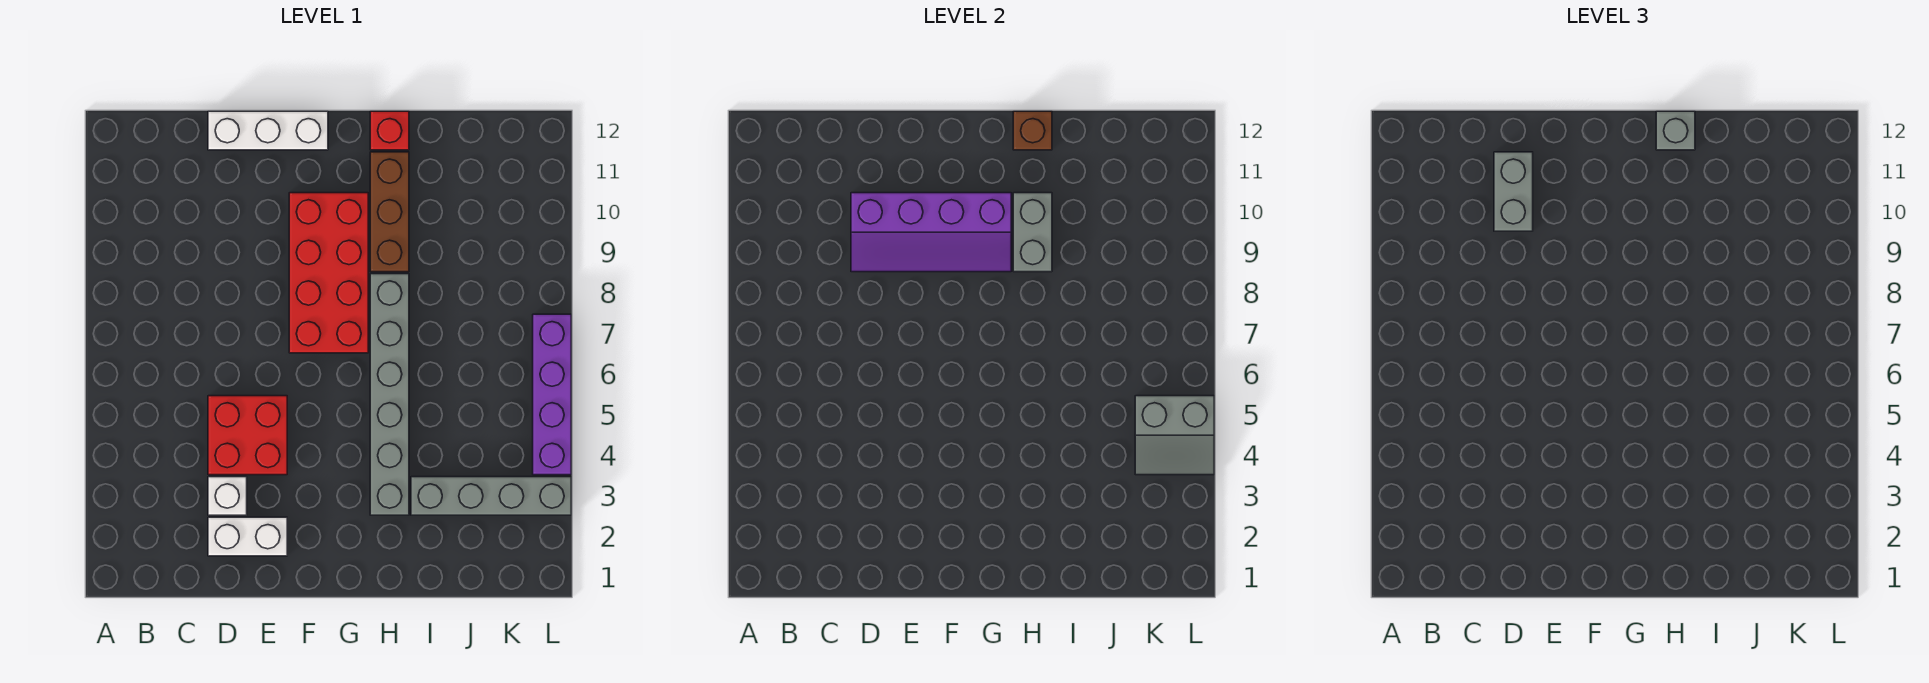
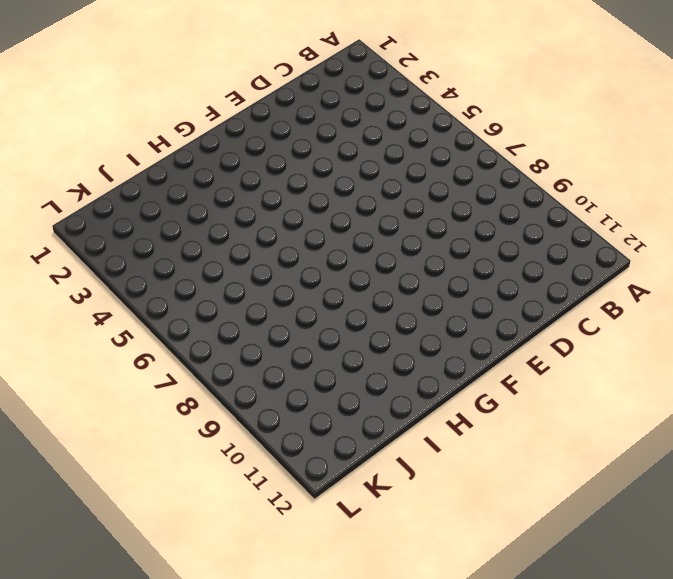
none -> white brick D2:E2 level 1
none -> white brick D3 level 1
none -> red brick D4:E5 level 1

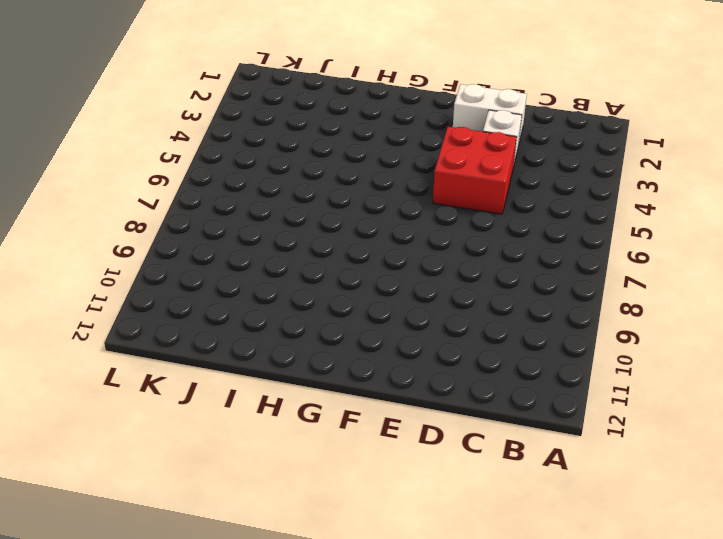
none -> white brick D12:F12 level 1
none -> red brick F7:G10 level 1
none -> grey brick H3:H8 level 1

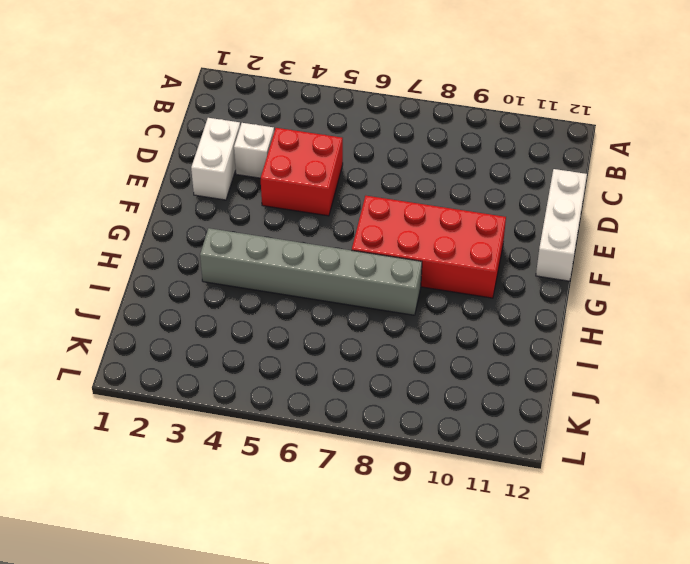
none -> brown brick H9:H11 level 1
none -> red brick H12 level 1
none -> grey brick I3:L3 level 1

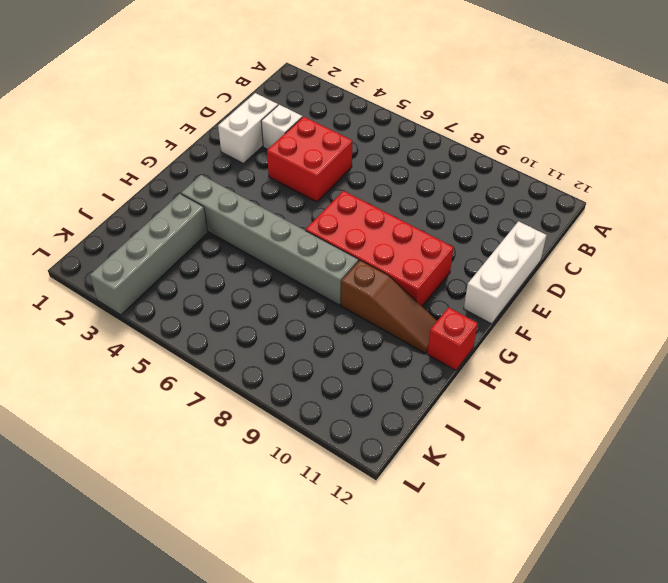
brown slope H9:H11 level 1 top 9 -> brown brick H9:H11 level 1
none -> purple brick L4:L7 level 1
none -> purple slope D9:G10 level 2 top 10
none -> grey brick H9:H10 level 2

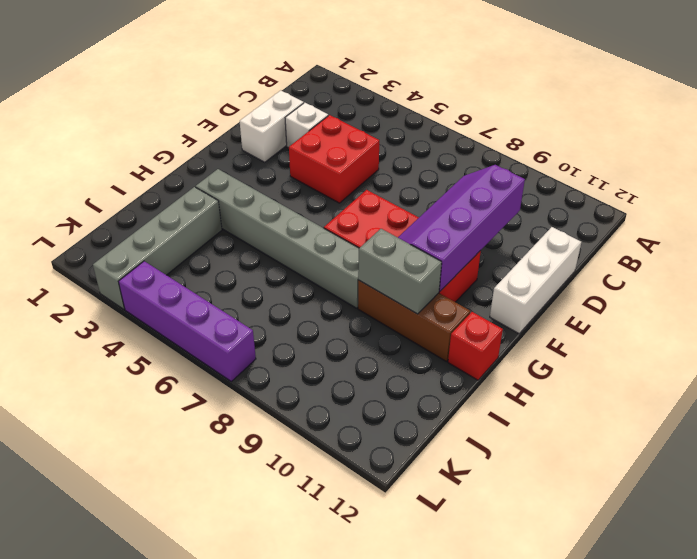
none -> brown brick H12 level 2
none -> grey slope K4:L5 level 2 top 5
none -> grey brick D10:D11 level 3

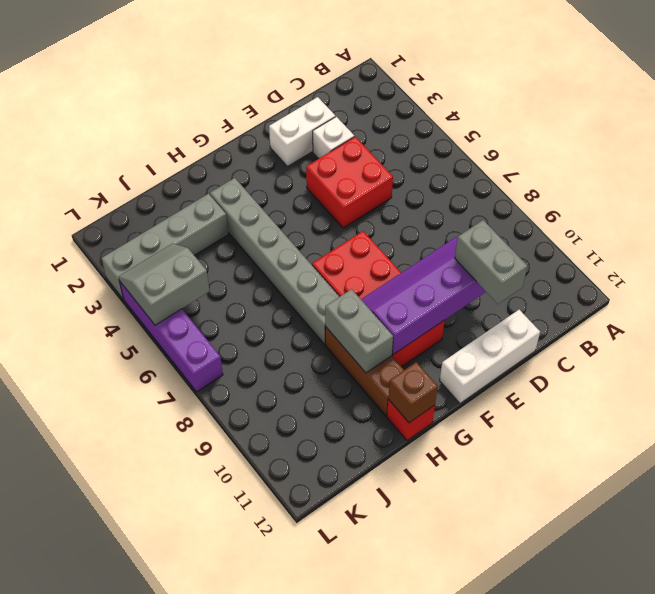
none -> grey brick H12 level 3

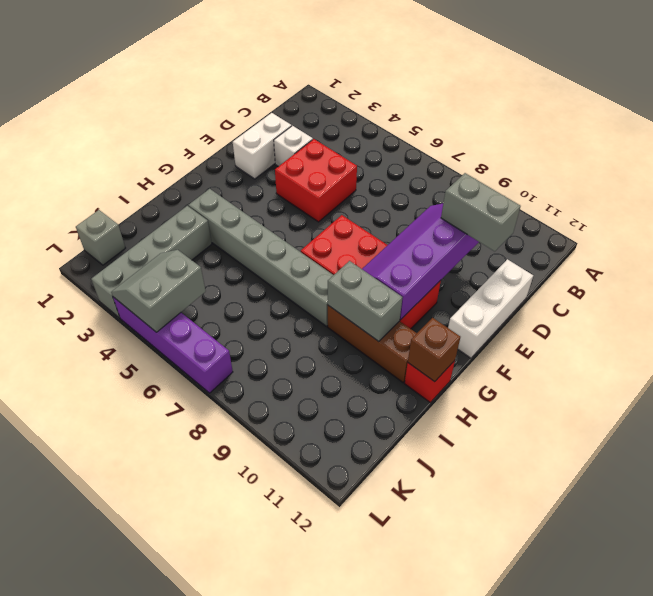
grey brick K1 level 1 -> grey brick H12 level 3

